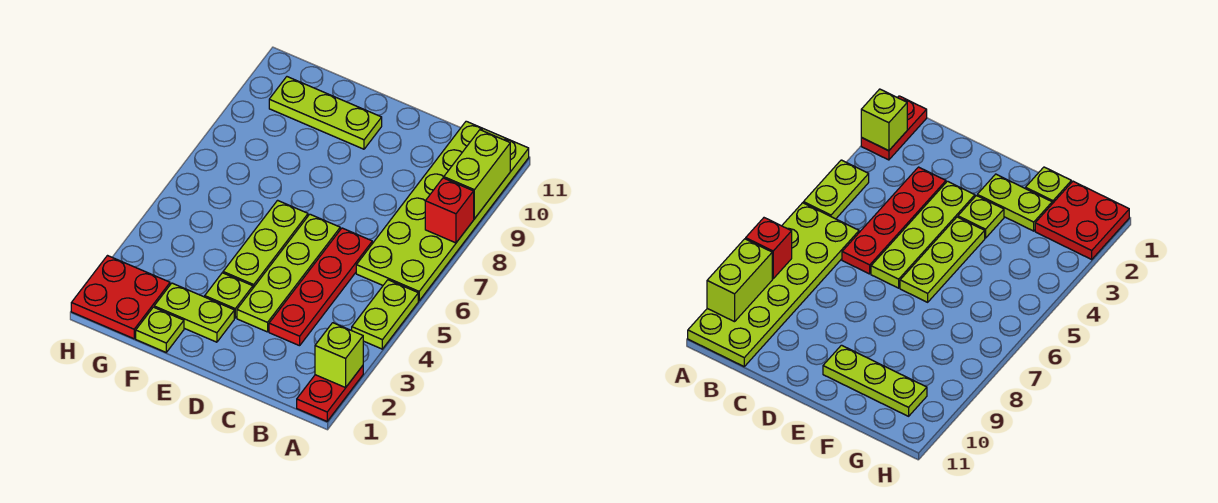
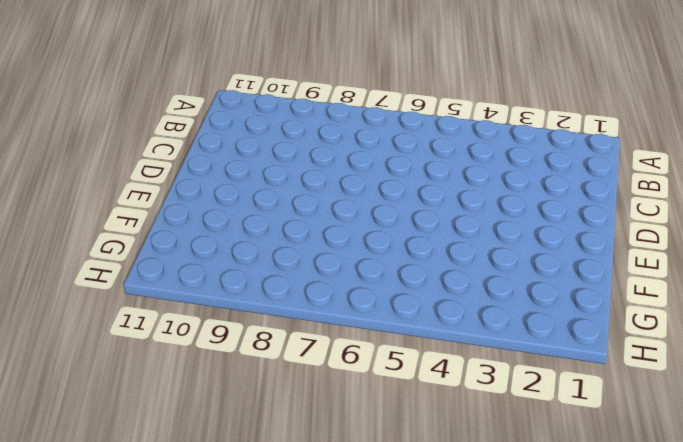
none -> red plate A1:A2 level 1
none -> lime plate A4:A5 level 1
none -> lime plate A6:B11 level 1

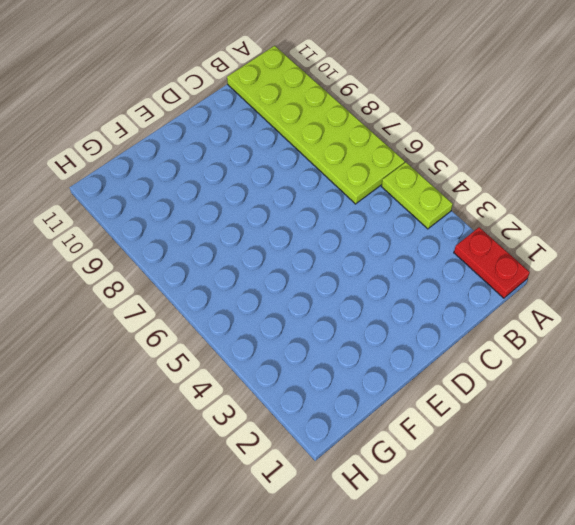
none -> red plate C3:C6 level 1
none -> lime plate D3:D6 level 1
none -> lime plate E2:F2 level 1

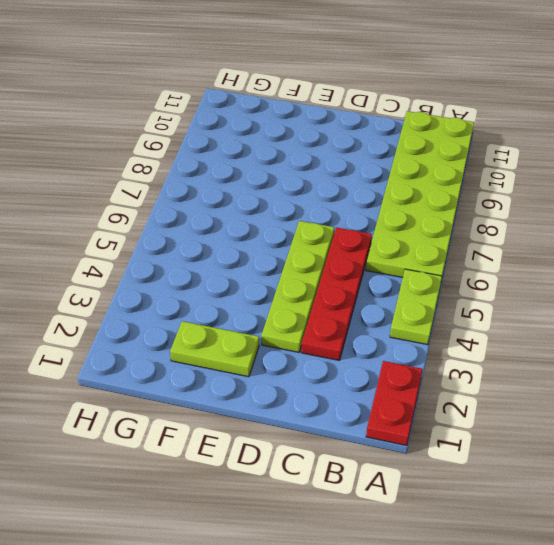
none -> lime plate E3 level 1
none -> lime plate E4:E6 level 1
none -> lime plate E10:G10 level 1

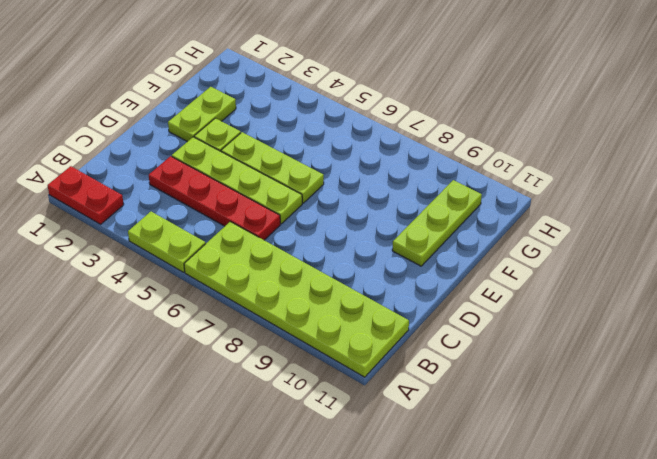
none -> lime plate F1 level 1
none -> red plate G1:H2 level 1
none -> lime brick A2 level 2

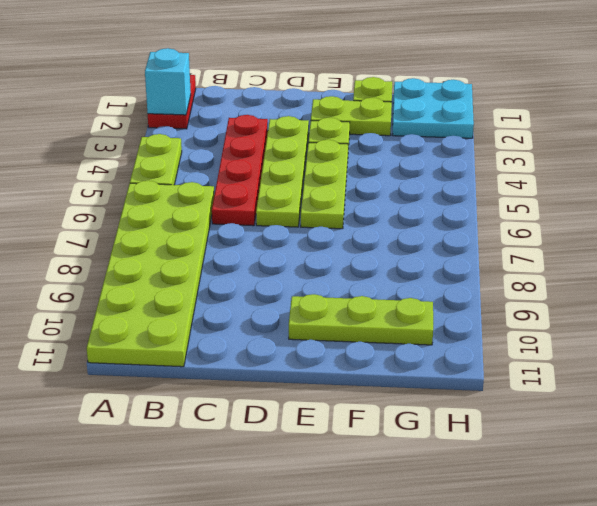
cyan brick A2 level 2 -> lime brick A2 level 2
cyan plate G1:H2 level 1 -> red plate G1:H2 level 1
none -> red brick A8 level 2
none -> lime brick A9:A10 level 2

